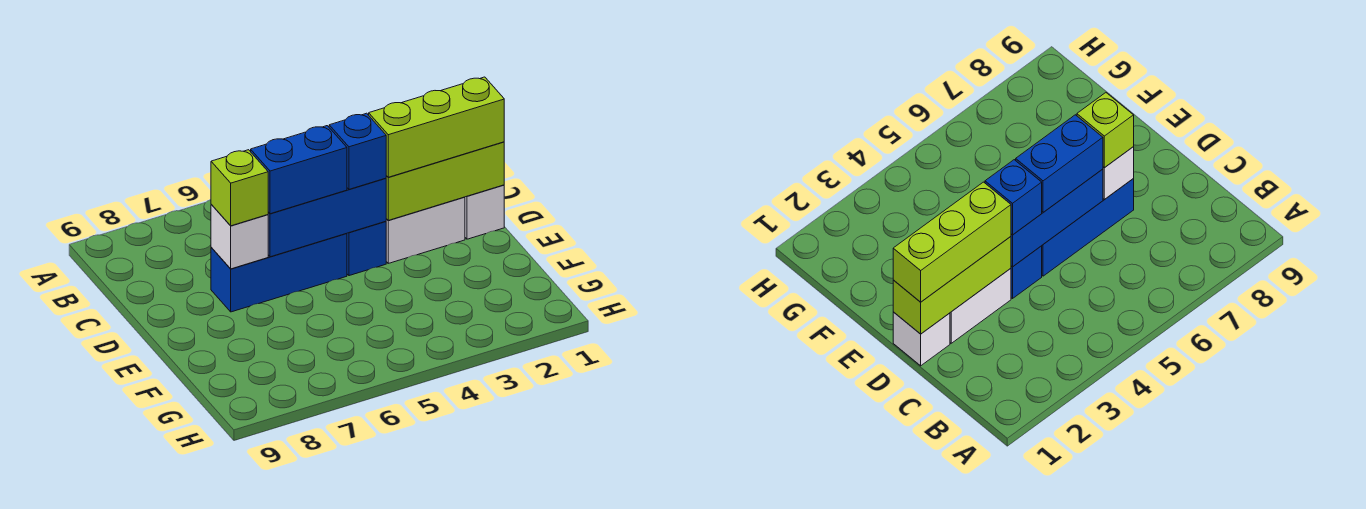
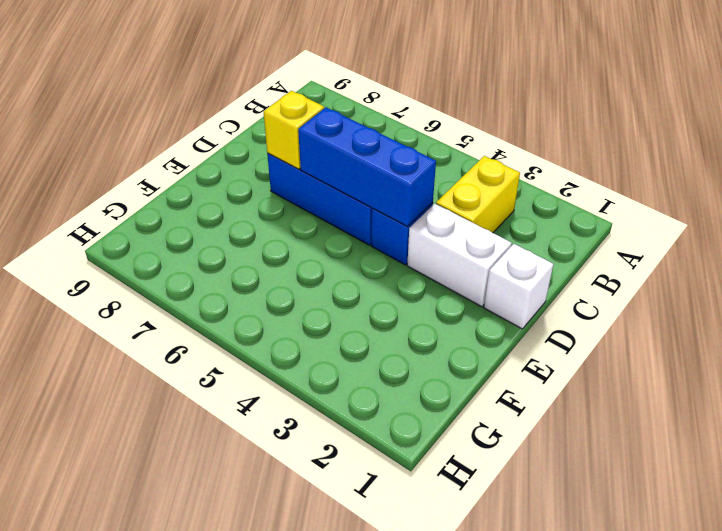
yellow brick B3:C3 level 1 -> none
yellow brick D7 level 2 -> white brick D7 level 2
none -> lime brick D1:D3 level 2
none -> lime brick D1:D3 level 3

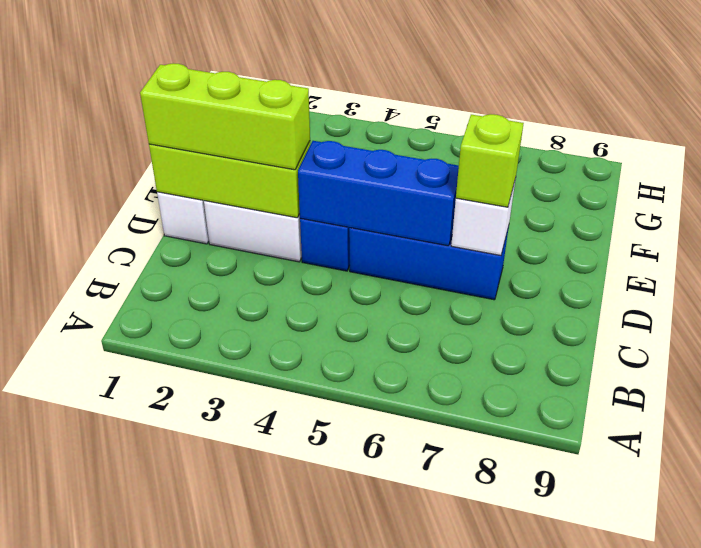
none -> blue brick D4 level 3
none -> blue brick D5:D6 level 3

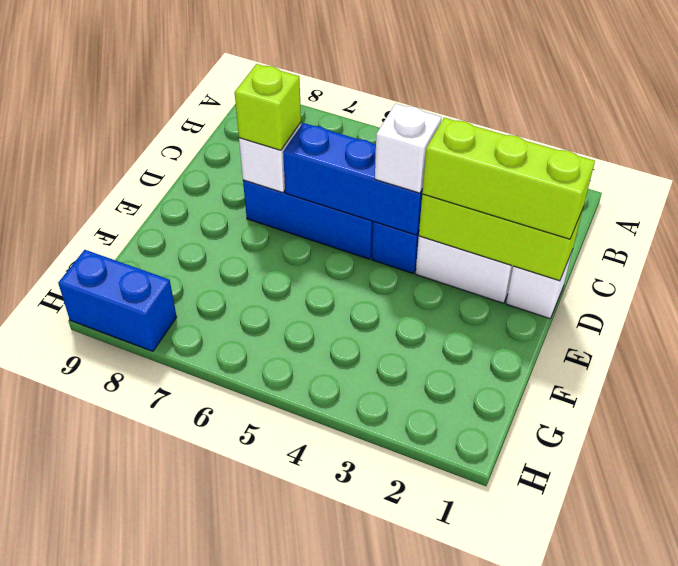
white brick D4 level 3 -> blue brick D4 level 3
blue brick H8:H9 level 1 -> blue brick D5:D6 level 3

